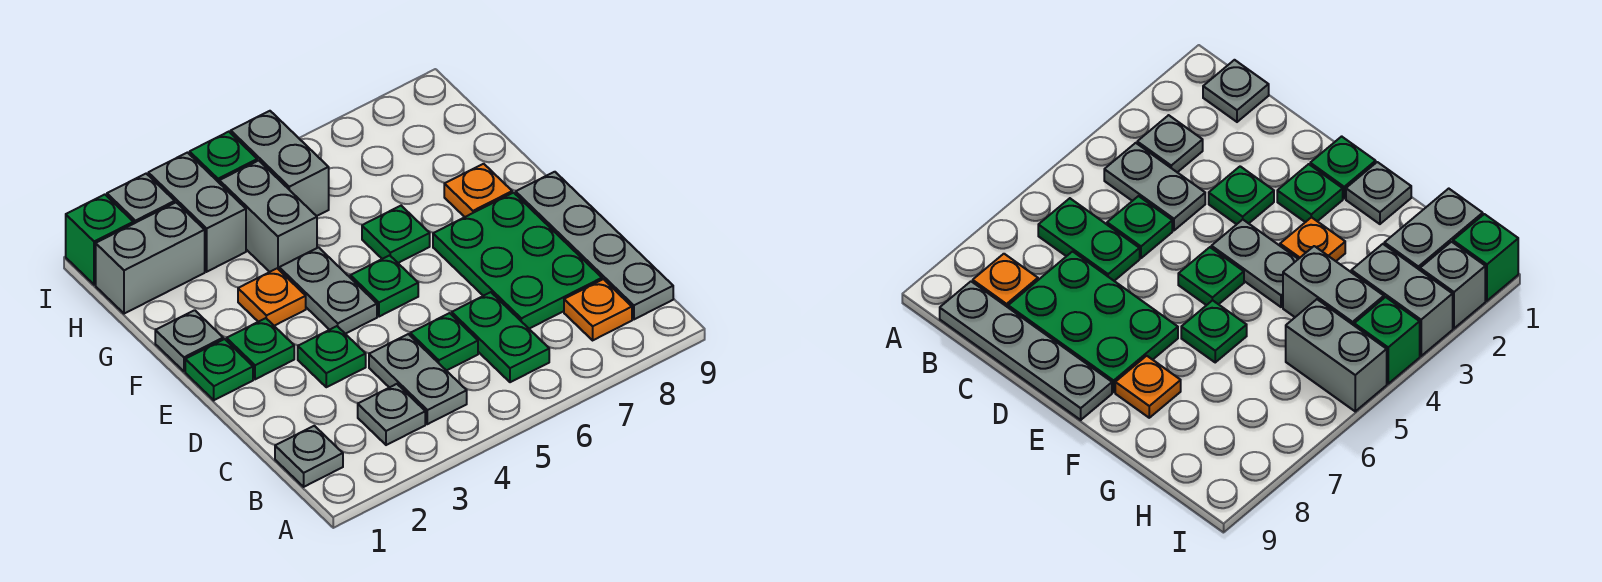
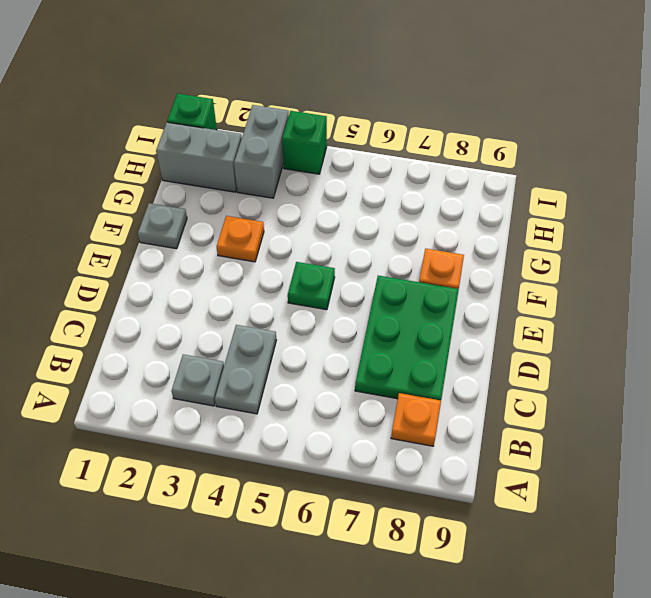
none -> grey plate B1 level 1
none -> green plate B6:C6 level 1
none -> grey plate B9:E9 level 1

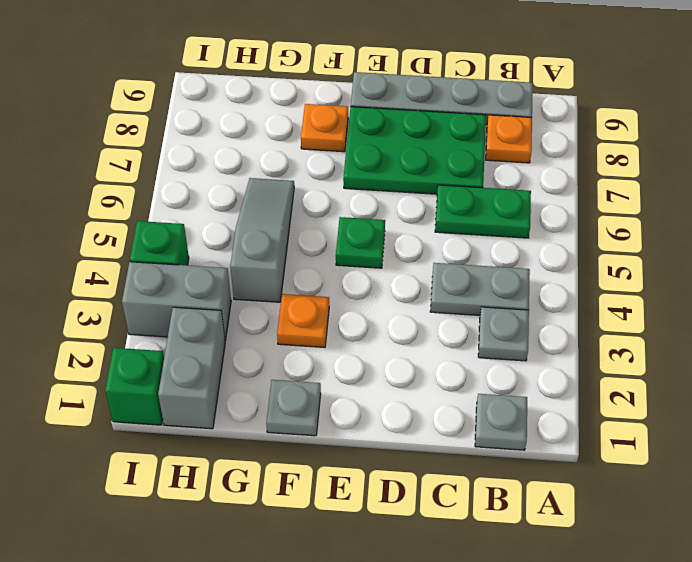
grey slope G4:G6 level 1 top 4 -> grey brick G4:H4 level 1
none -> green plate C5 level 1
none -> green plate D3 level 1
none -> green plate E1 level 1

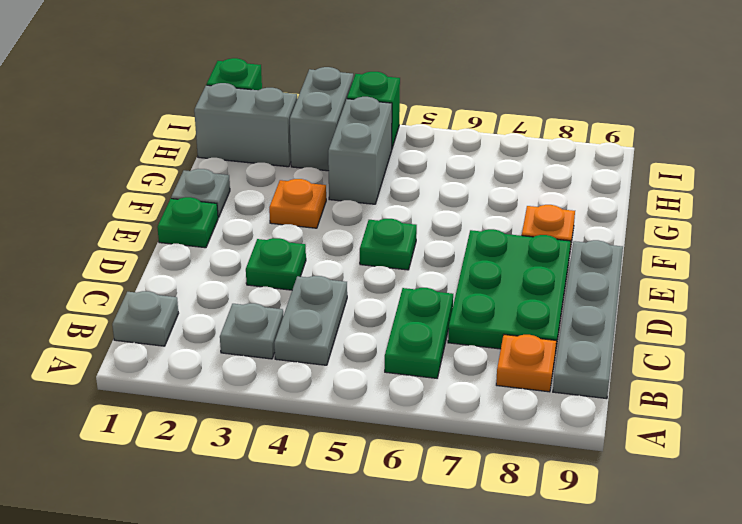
none -> green plate C5 level 1
none -> green plate E2 level 1
none -> grey plate E4:F4 level 1

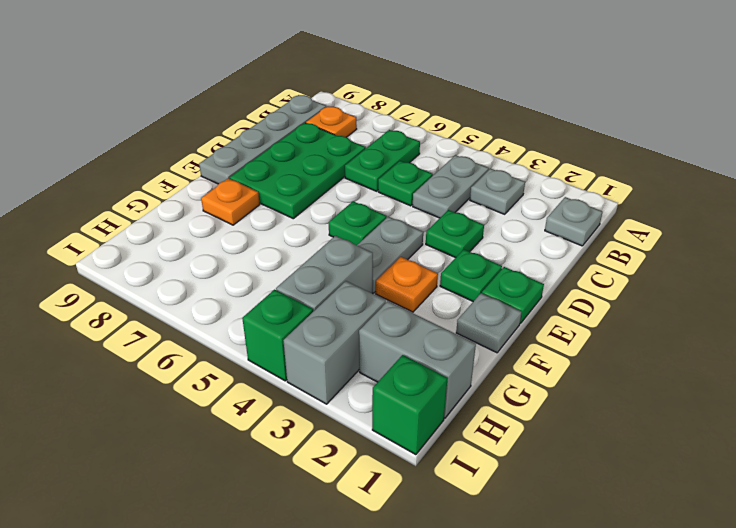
none -> green plate F6 level 1
none -> grey brick H5:I5 level 1
none -> grey brick I2 level 1

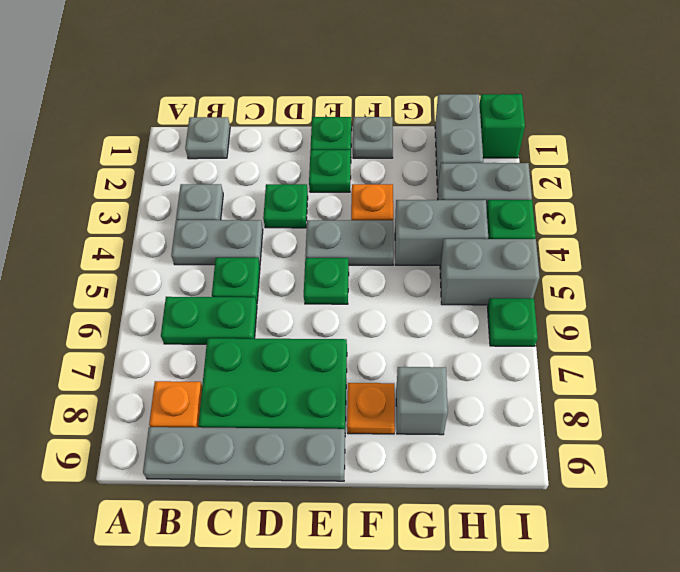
grey brick G8 level 1 -> grey brick I2 level 1
green plate I6 level 1 -> green plate F6 level 1

